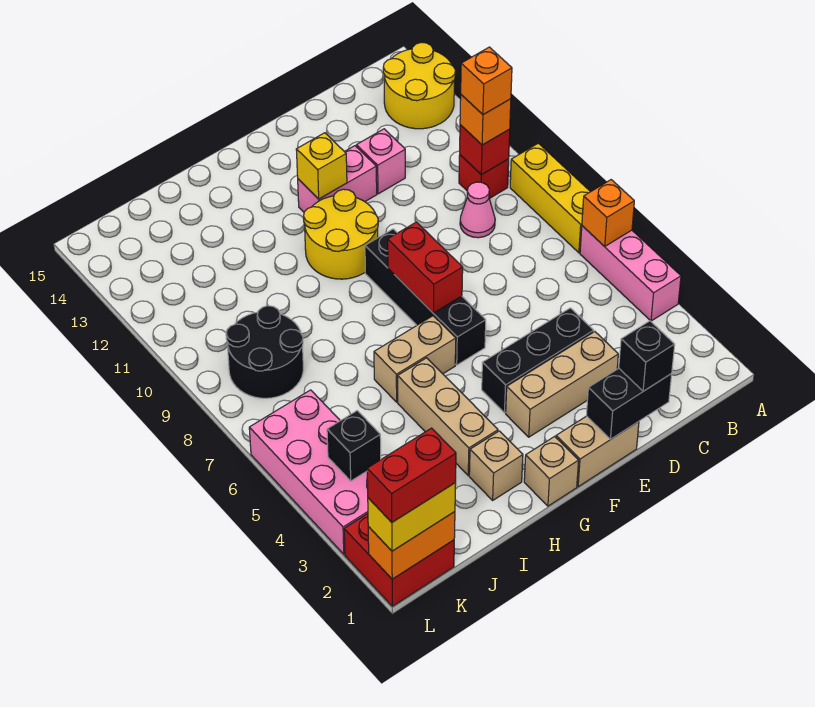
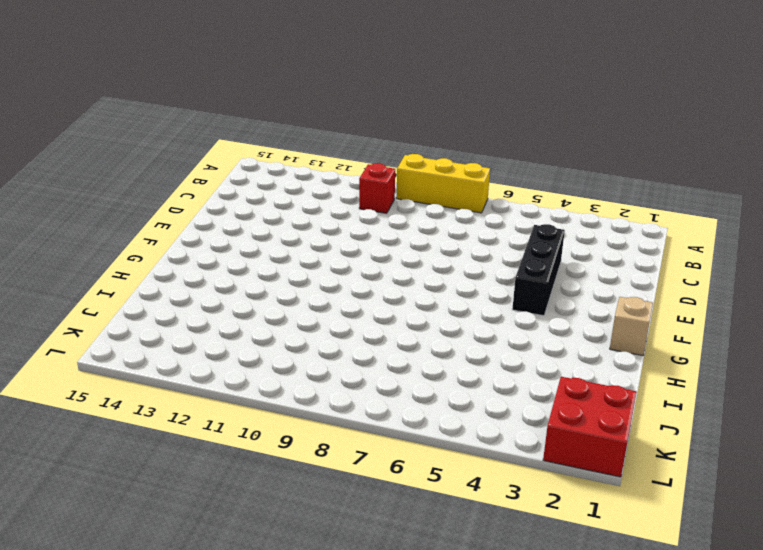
none -> pink brick A4:A6 level 1
none -> yellow round brick A13:B14 level 1
none -> pink cone C9 level 1
none -> tan brick D3:F3 level 1

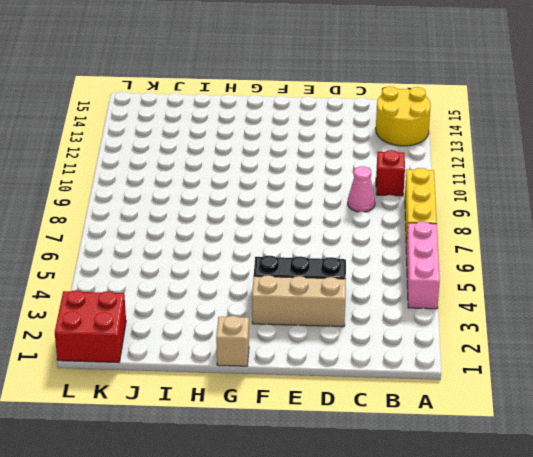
none -> pink brick D12 level 1
none -> tan brick E1:F1 level 1
none -> pink brick E12:F12 level 1
none -> black brick F6:F9 level 1

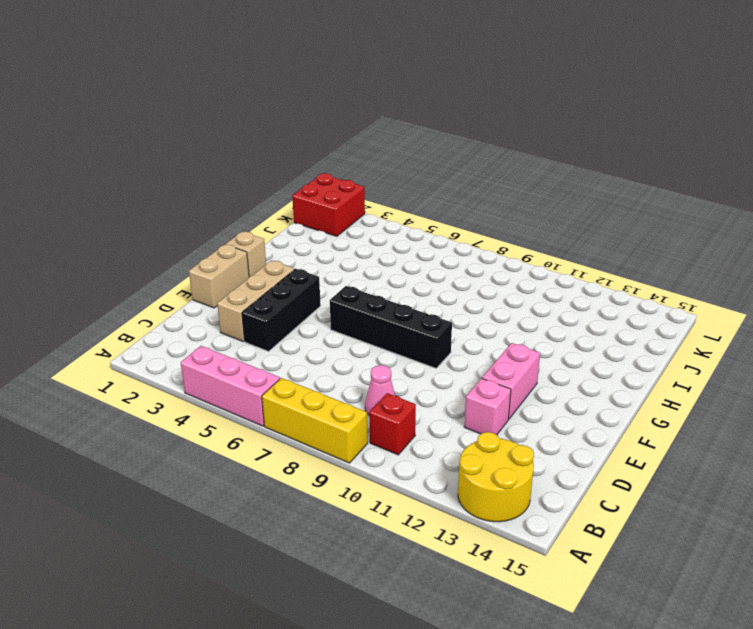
none -> yellow round brick F10:G11 level 1
none -> tan brick G6:H6 level 1
none -> tan brick H2 level 1
none -> tan brick H3:H5 level 1

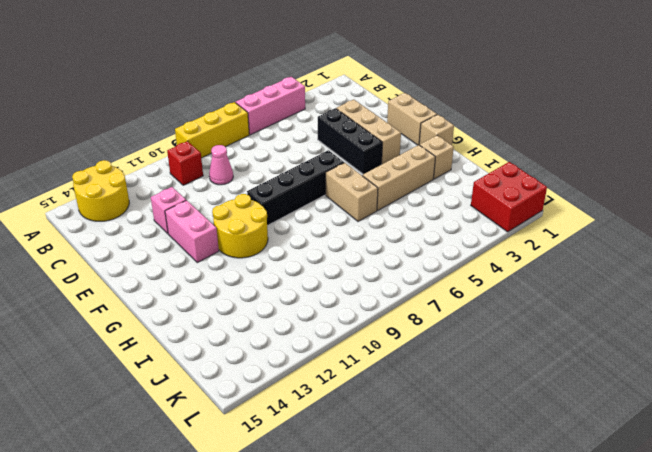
none -> black round brick J8:K9 level 1
none -> pink brick K3:L6 level 1
none -> orange brick A6 level 2
none -> red brick B10 level 2

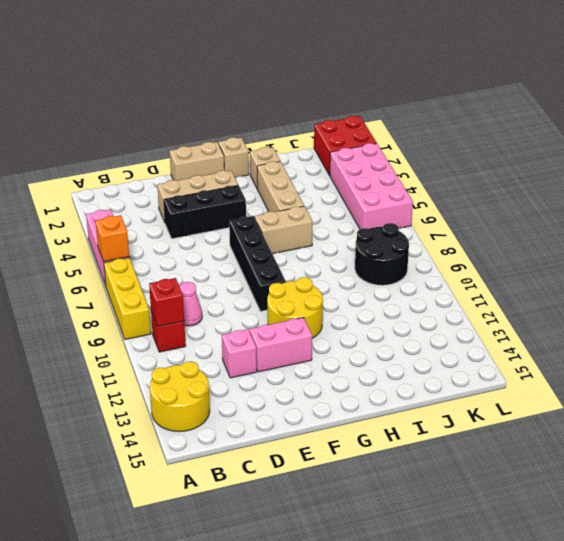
none -> black brick D1:E1 level 2
none -> red brick F7:F8 level 2
none -> yellow brick F12 level 2
none -> orange brick K1:L1 level 2

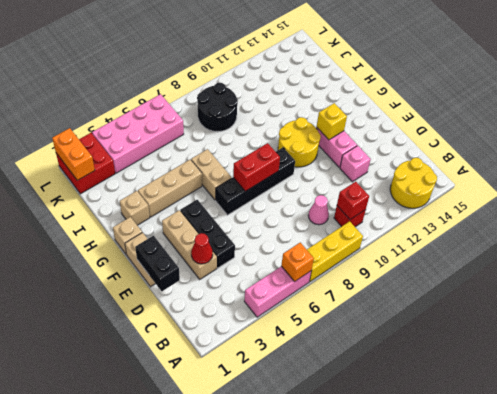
red cone D3 level 2 -> none
none -> black brick K4 level 2
none -> orange brick B10 level 3
none -> black brick D1 level 3
none -> yellow brick K1:L1 level 3

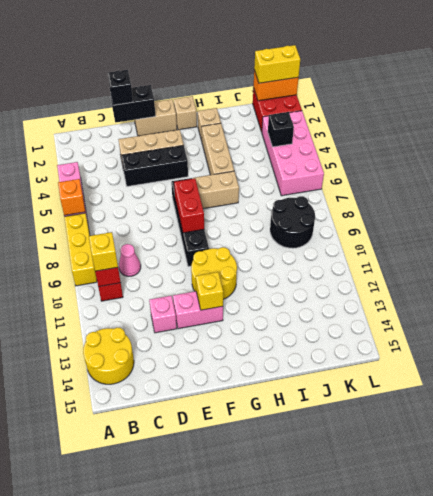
yellow brick B10 level 3 -> orange brick B10 level 3
none -> orange brick B10 level 4
none -> red brick K1:L1 level 4

